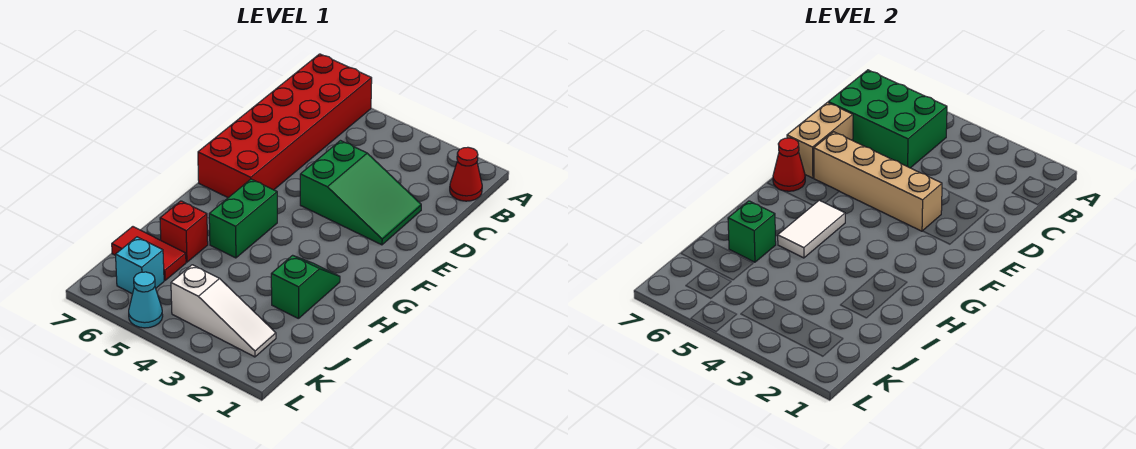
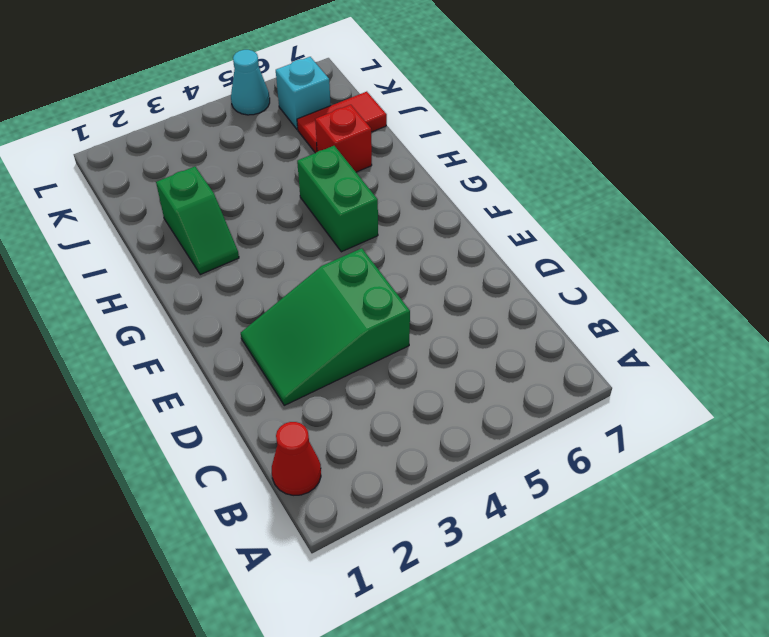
none -> red brick A6:F7 level 1
none -> white slope K2:K4 level 1 top 4
none -> green brick B5:C7 level 2

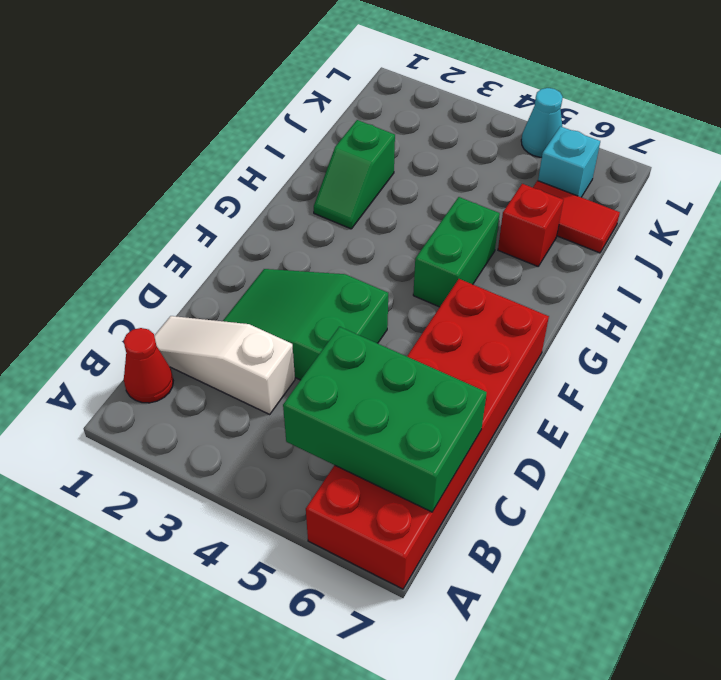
white slope C1:C3 level 1 top 3 -> white slope K2:K4 level 1 top 4
none -> tan brick D7:E7 level 2
none -> tan brick E3:E6 level 2
none -> red cone F7 level 2

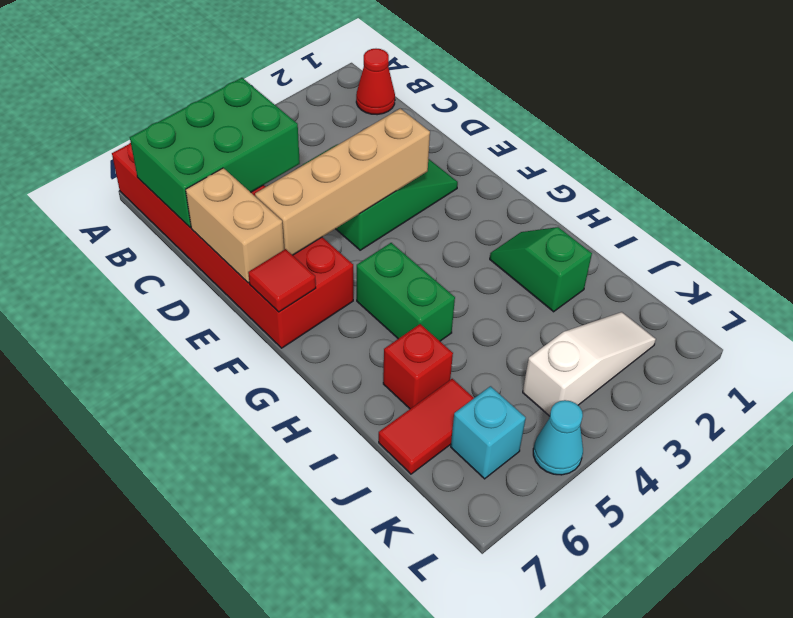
red tile F7 level 2 -> red cone F7 level 2
none -> white tile G5:H5 level 2
none -> green brick I6 level 2

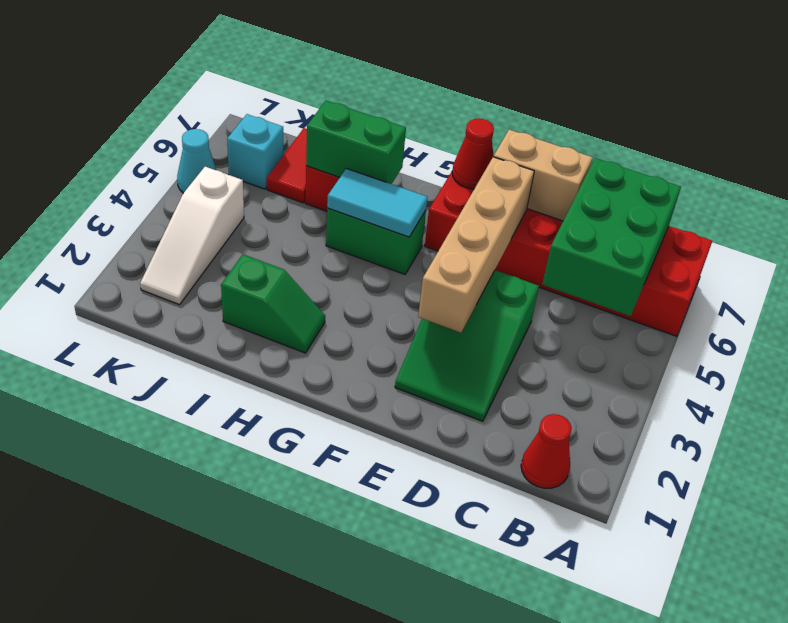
cyan tile G5:H5 level 2 -> white tile G5:H5 level 2
green brick H6:I6 level 2 -> green brick I6 level 2

